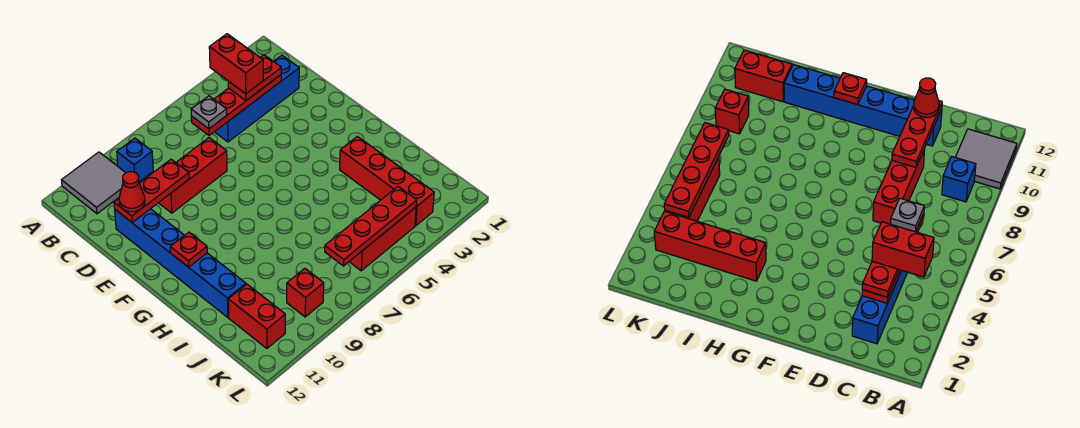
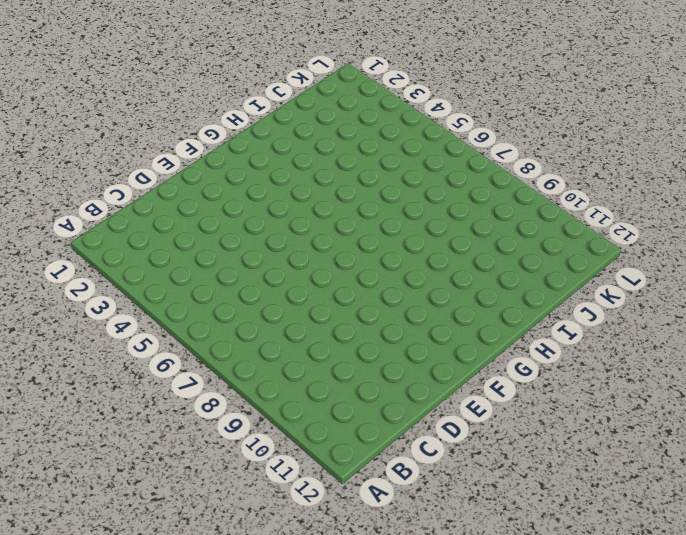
none -> grey tile A10:B11 level 1
none -> blue brick B9 level 1
none -> blue brick C2:C5 level 1

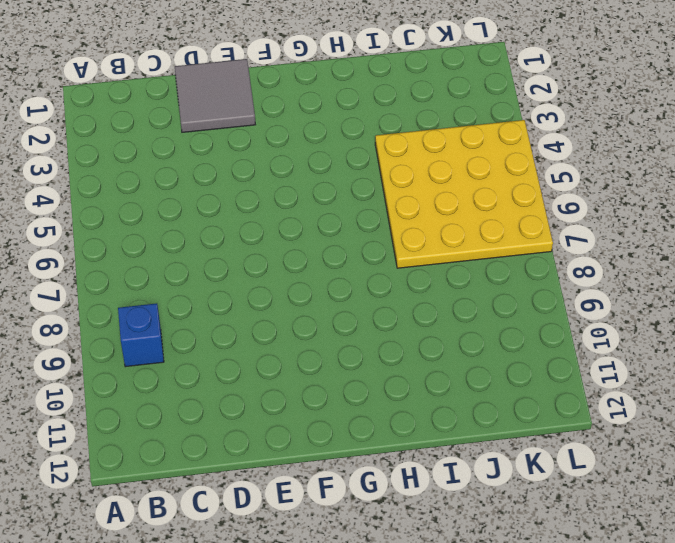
grey tile D1:E2 level 1 -> grey tile A10:B11 level 1
yellow plate I4:L7 level 1 -> red brick K4:K6 level 1
none -> blue brick C2:C5 level 1
none -> red brick D7:D9 level 1
none -> blue brick D11:I11 level 1

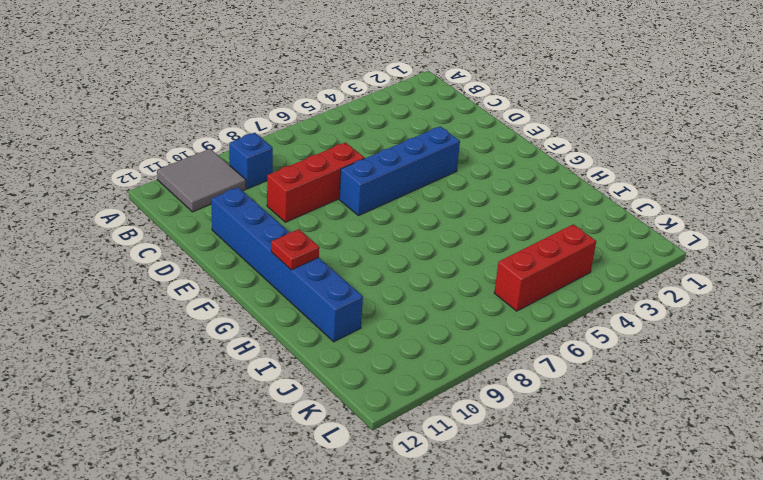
blue brick E4:E7 level 1 -> blue brick C2:C5 level 1
none -> red brick H3:K3 level 1
none -> red brick J11:K11 level 1
none -> red brick K9 level 1

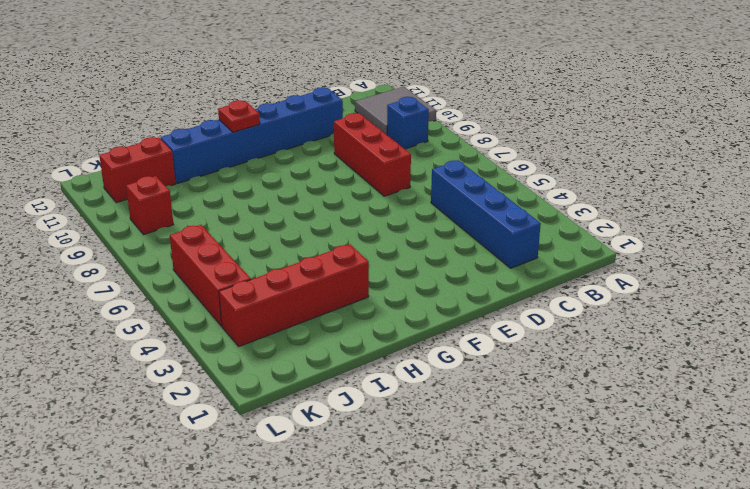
none -> red plate C3:C6 level 2
none -> red plate D9:D11 level 2
none -> red plate K4:K7 level 2

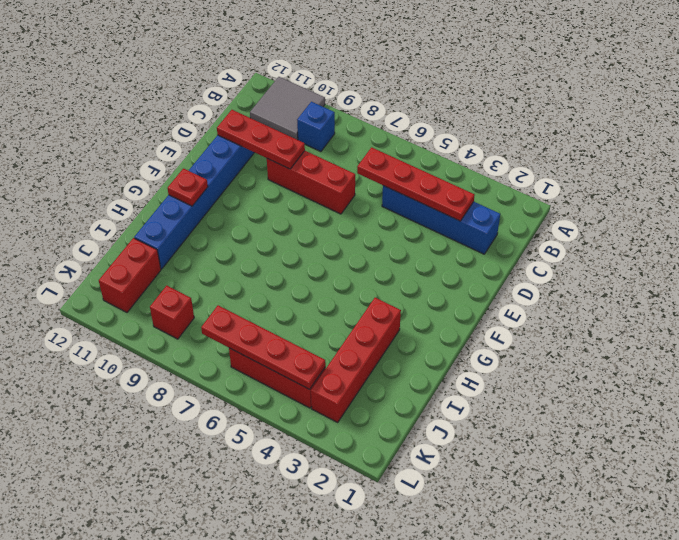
none -> red plate C3:C4 level 3
none -> grey plate C6 level 3
none -> red cone D11 level 3

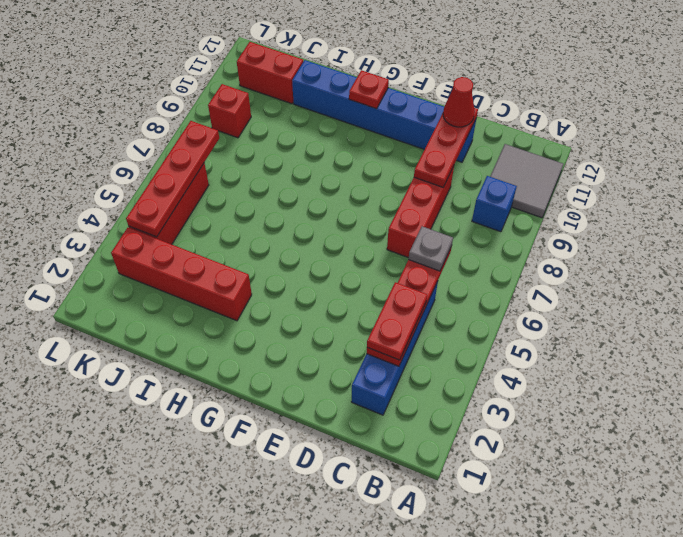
none -> red brick B4:C4 level 4

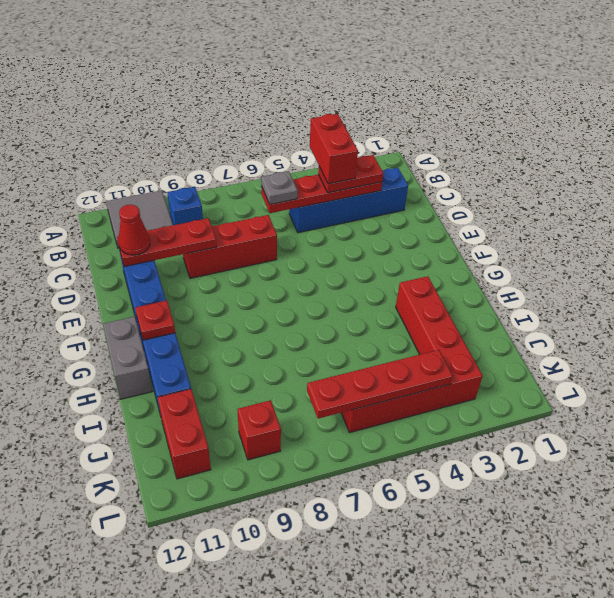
grey brick G12:H12 level 1 -> none

